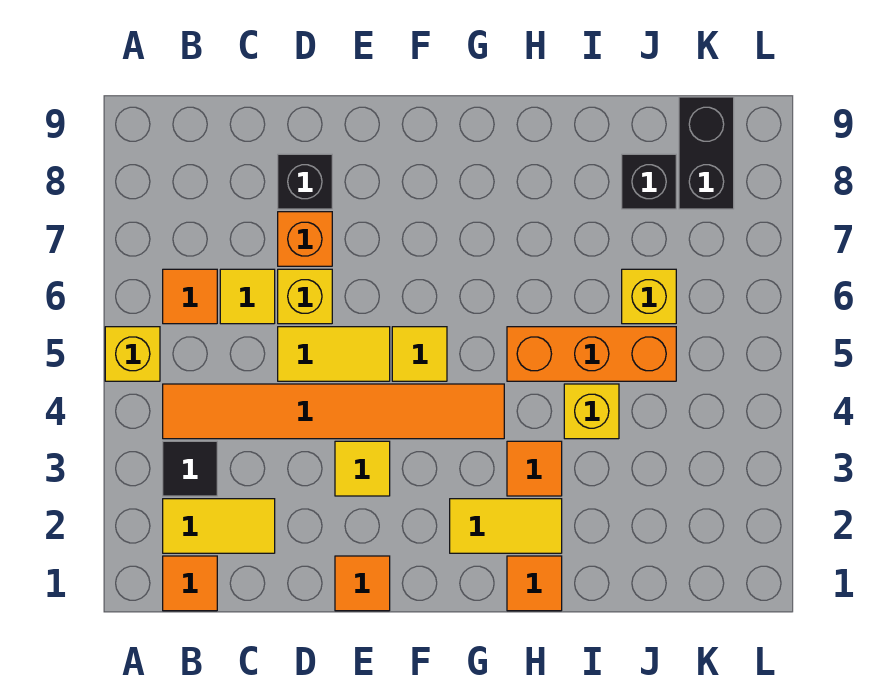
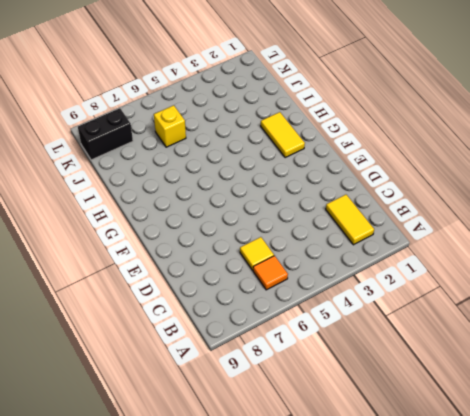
none -> yellow brick A5 level 1
none -> orange tile B1 level 1
none -> black tile B3 level 1

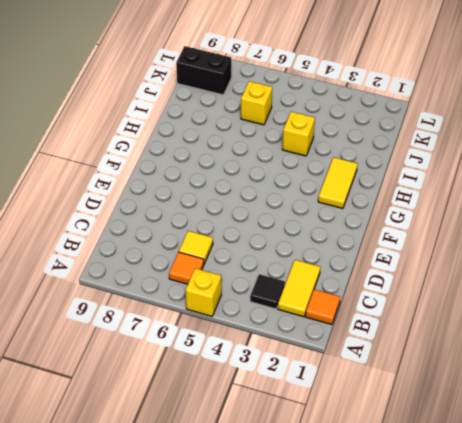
none -> orange tile B4:G4 level 1
none -> yellow tile D5:E5 level 1
none -> yellow brick D6 level 1

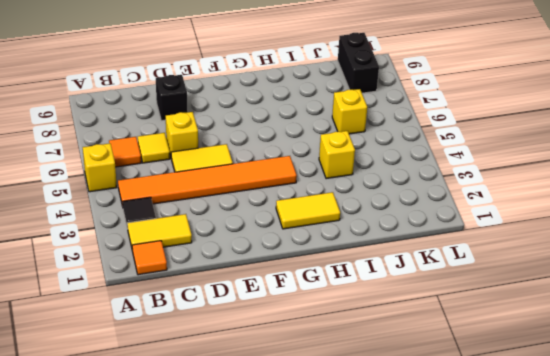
none -> orange brick D7 level 1
none -> orange tile E1 level 1
none -> yellow tile E3 level 1

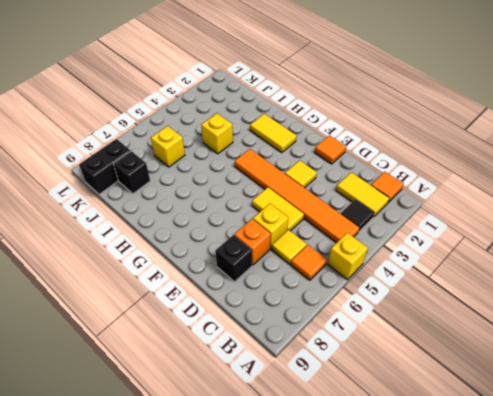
none -> yellow tile F5 level 1
none -> orange tile H1 level 1
none -> orange tile H3 level 1

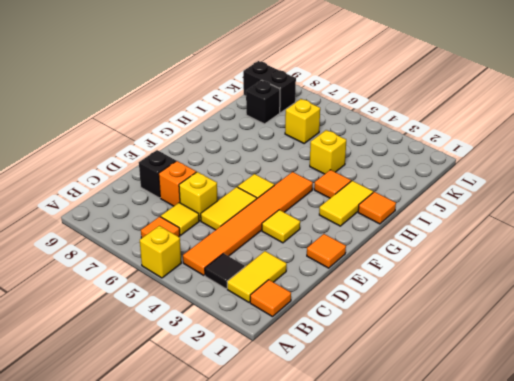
none -> orange brick H5:J5 level 1

